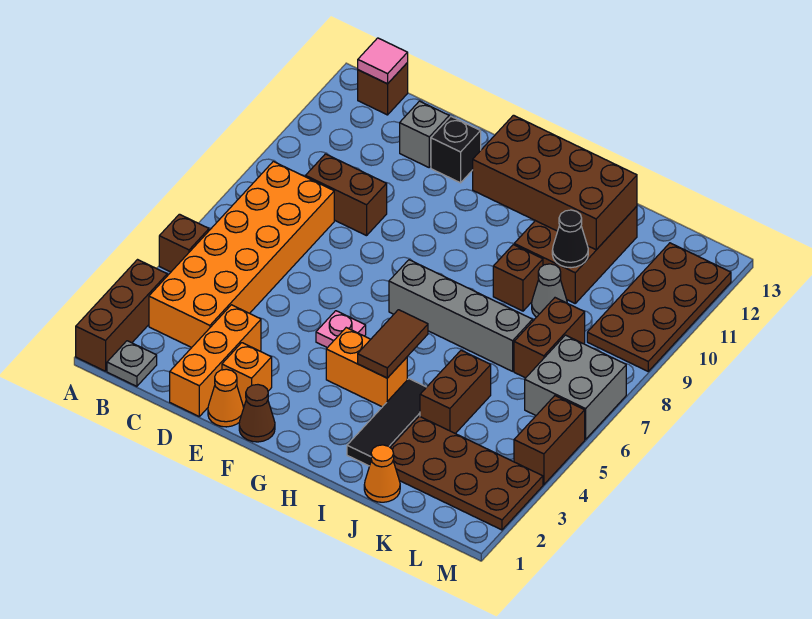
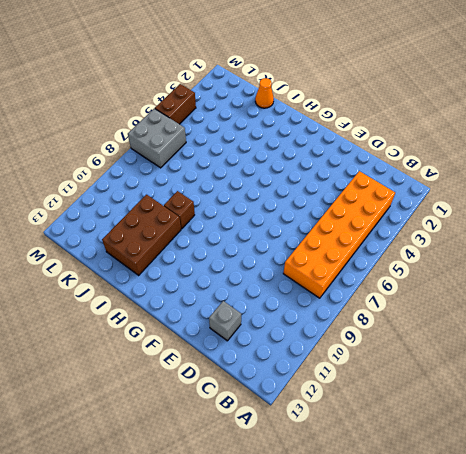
none -> brown brick A1:A3 level 1
none -> brown brick A5 level 1
none -> grey plate B1 level 1
none -> brown brick B13 level 1

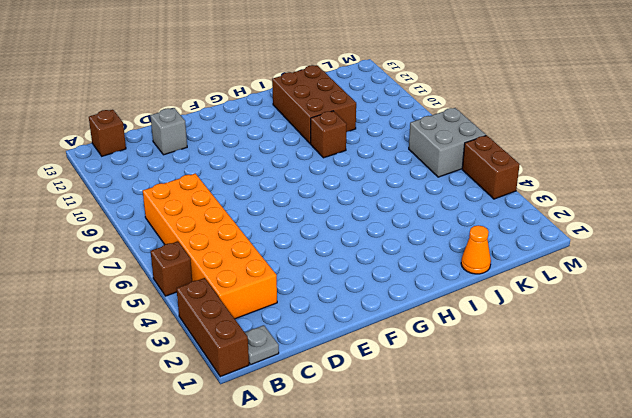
none -> brown brick C9:D9 level 1
none -> orange brick D1:D3 level 1
none -> orange cone E1 level 1
none -> orange brick E2 level 1

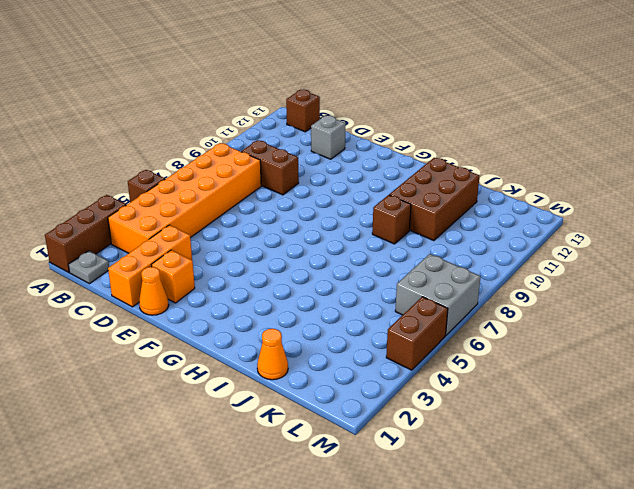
none -> black brick E12 level 1
none -> brown cone F1 level 1
none -> pink plate F5 level 1
none -> orange brick G4:H4 level 1

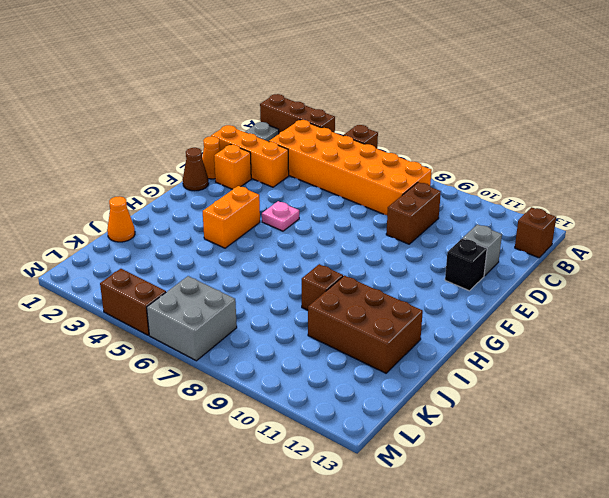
none -> grey brick G7:J7 level 1
none -> black tile I2:I4 level 1
none -> brown plate J2:M3 level 1
none -> brown brick J4:J5 level 1

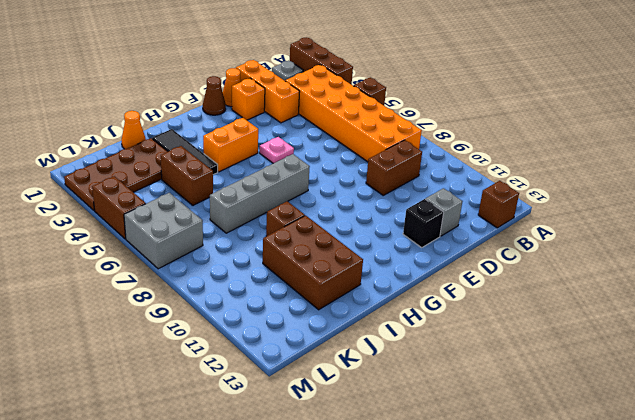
none -> grey cone J9 level 1
none -> brown brick K7:K8 level 1
none -> brown plate L9:M12 level 1
none -> pink tile B13 level 2

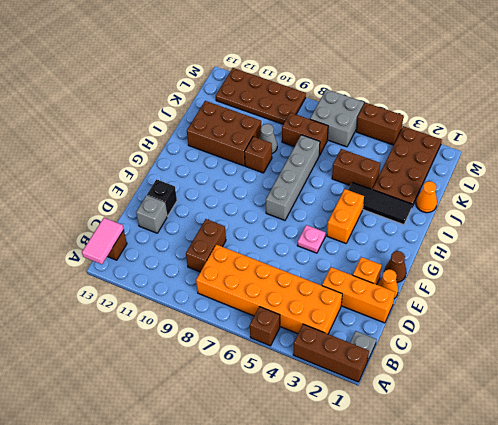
pink tile A13:B13 level 2 -> pink tile B13 level 2
none -> brown brick G11:J12 level 2
none -> brown tile H4:H5 level 2
none -> black cone J10 level 2

